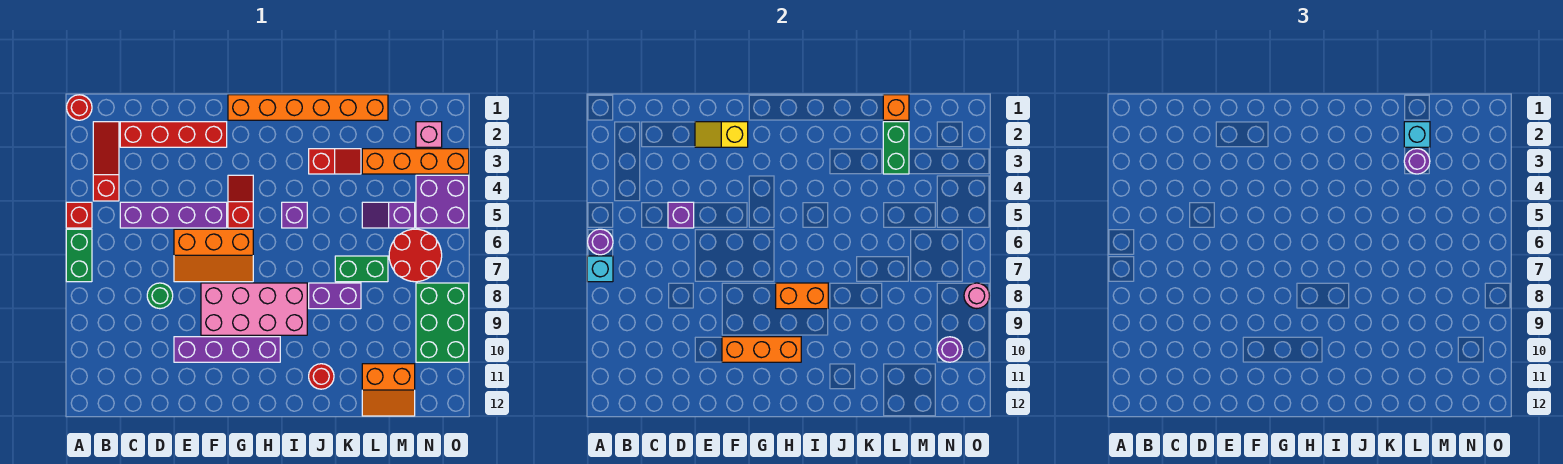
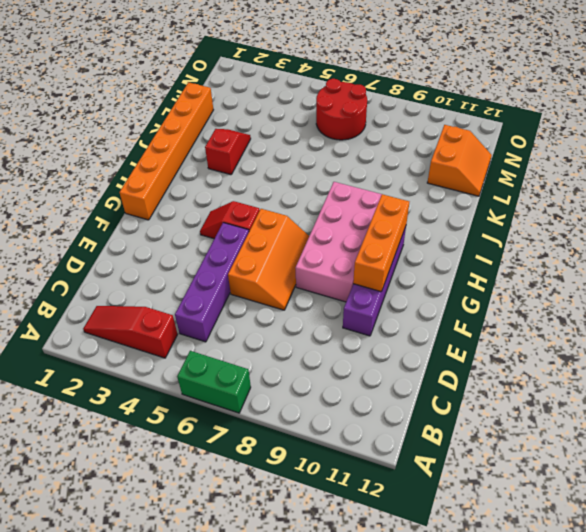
none -> red round brick A1 level 1
none -> red brick A5 level 1
none -> red brick C2:F2 level 1
none -> green round brick D8 level 1

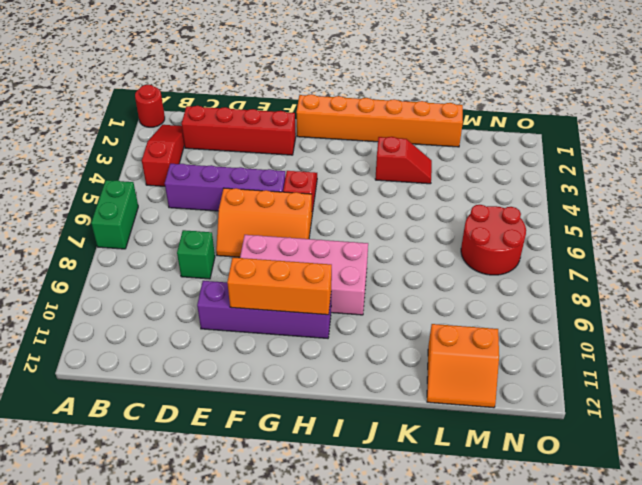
green brick D8 level 1 -> green round brick D8 level 1
none -> red brick A5 level 1
none -> purple brick I5 level 1
none -> purple brick J8:K8 level 1
none -> red round brick J11 level 1

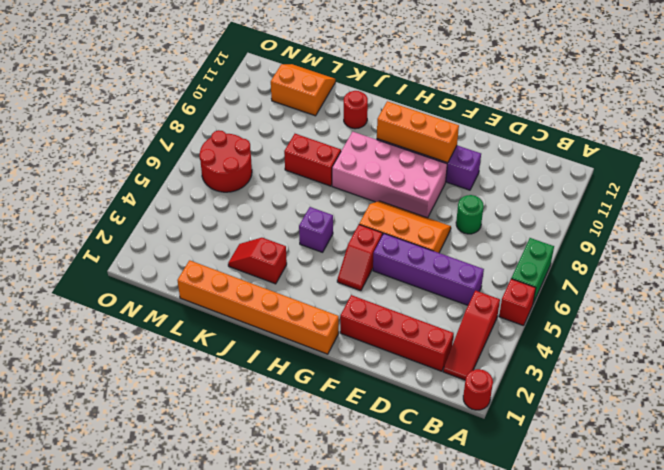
red brick J8:K8 level 1 -> purple brick J8:K8 level 1
none -> green brick K7:L7 level 1
none -> orange brick L3:O3 level 1
none -> purple slope L5:M5 level 1 top M
none -> pink brick N2 level 1

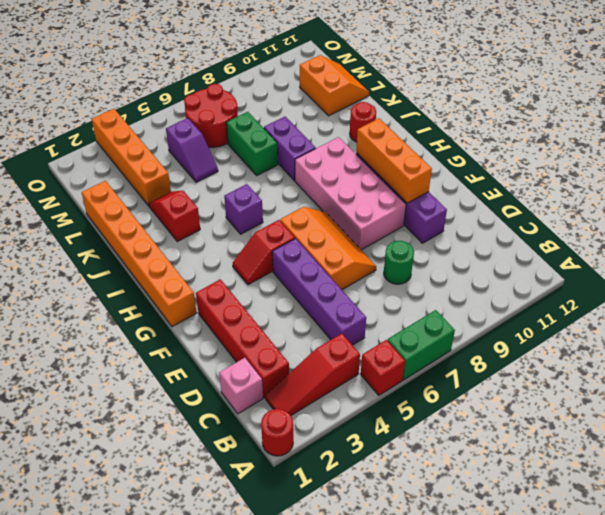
pink brick C1 level 1 -> pink brick N2 level 1
none -> purple brick N4:O5 level 1
none -> green brick N8:O10 level 1
none -> purple round brick A6 level 2
none -> cyan brick A7 level 2

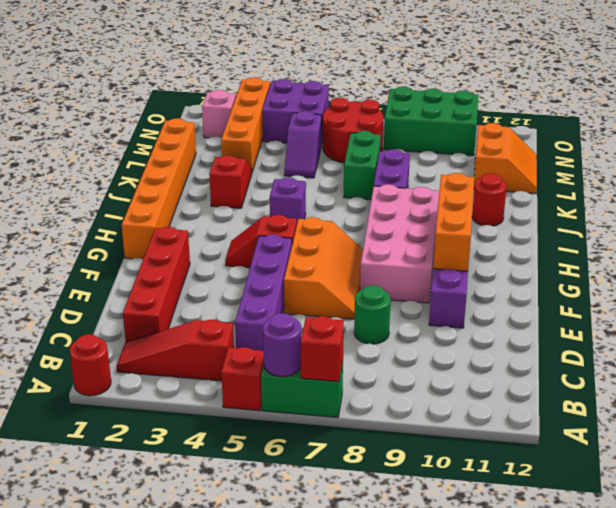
red brick A7 level 2 -> cyan brick A7 level 2
none -> purple brick D5 level 2
none -> yellow slope E2:F2 level 2 top F
none -> orange brick H8:I8 level 2
none -> orange brick L1 level 2

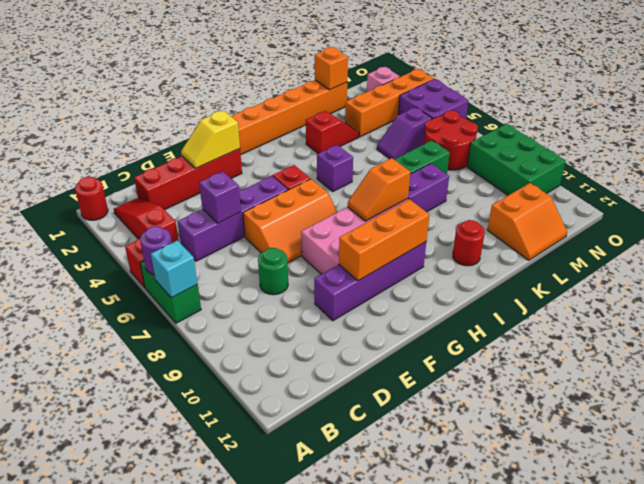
orange slope H8:I8 level 2 top I -> orange brick H8:I8 level 2
none -> green brick L2:L3 level 2
none -> purple round brick N10 level 2
none -> pink round brick O8 level 2
none -> cyan brick L2 level 3

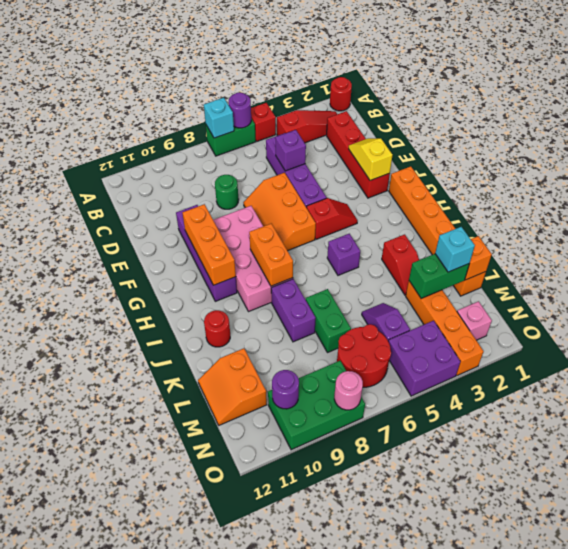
none -> purple round brick L3 level 3

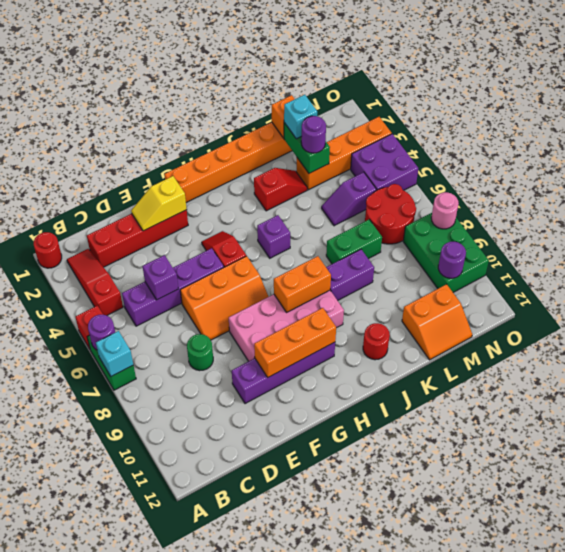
none -> pink brick N2 level 1

